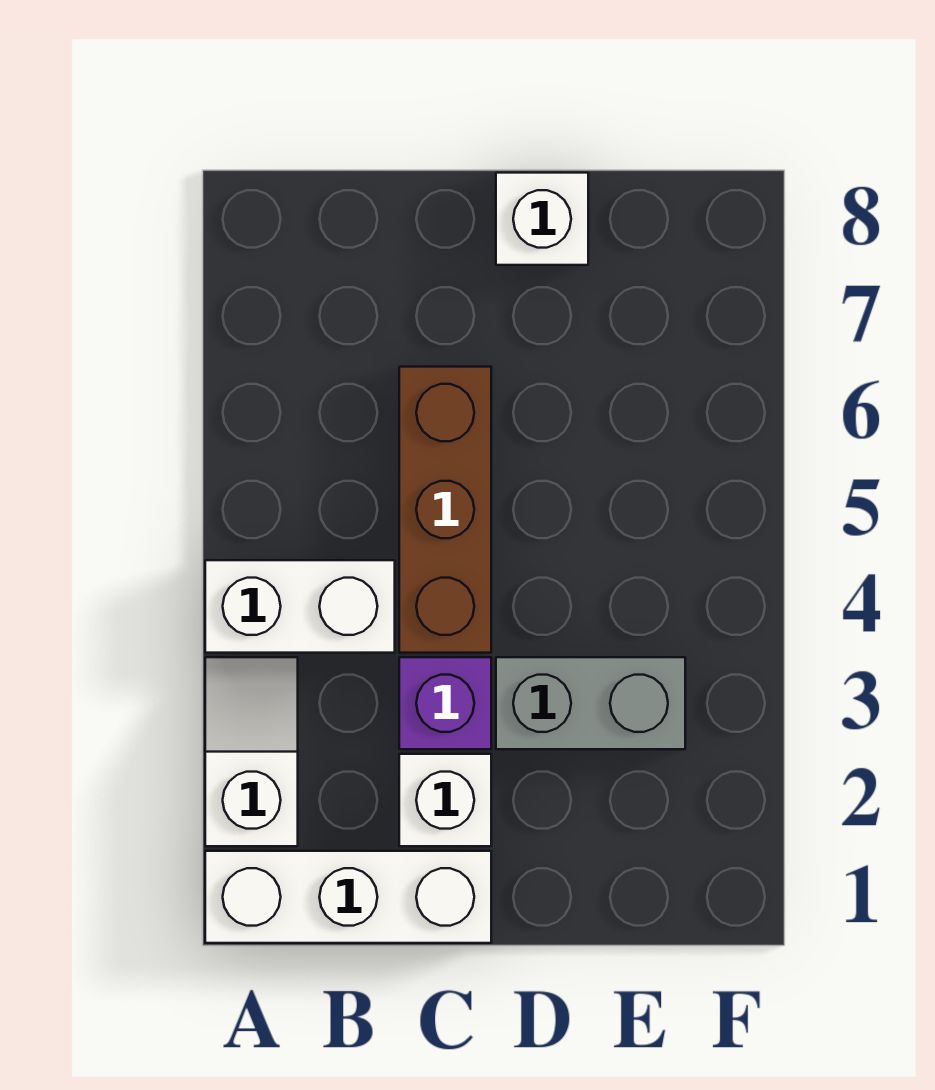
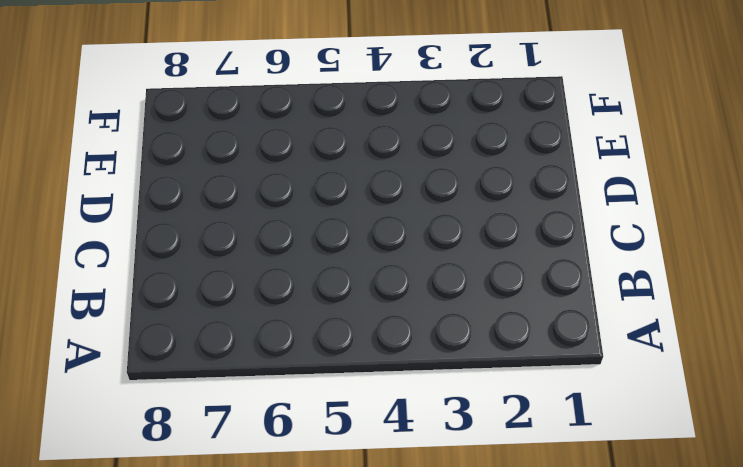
none -> white brick A1:C1 level 1
none -> white slope A2:A3 level 1 top 2

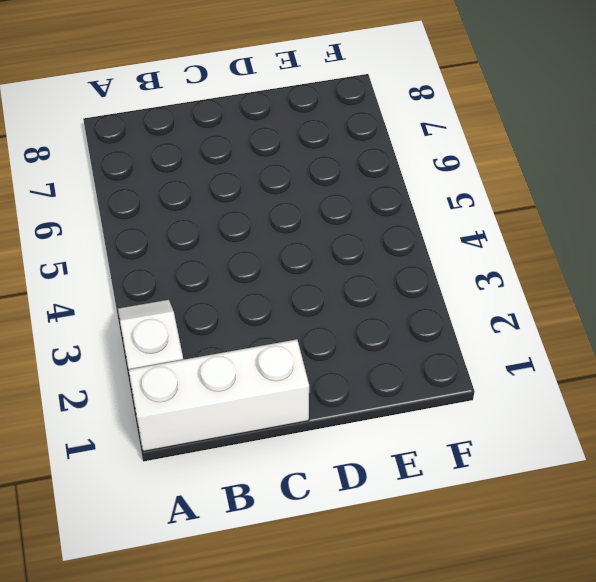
none -> white brick A4:B4 level 1
none -> white brick C2 level 1

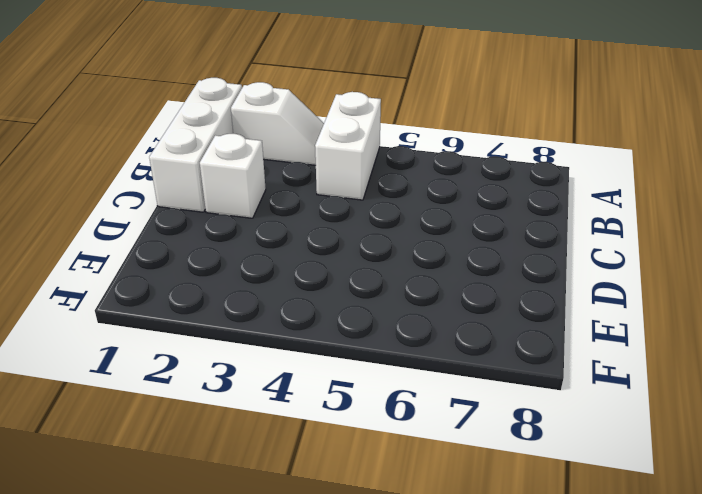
none -> purple brick C3 level 1
none -> brown brick C4:C6 level 1

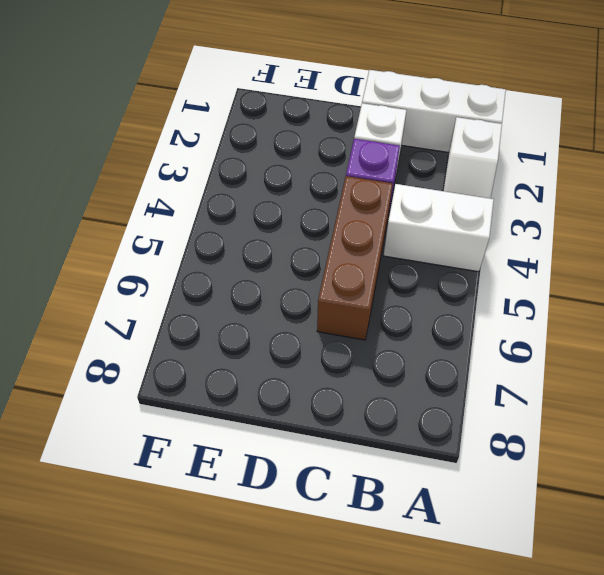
none -> grey brick D3:E3 level 1
none -> white brick D8 level 1

